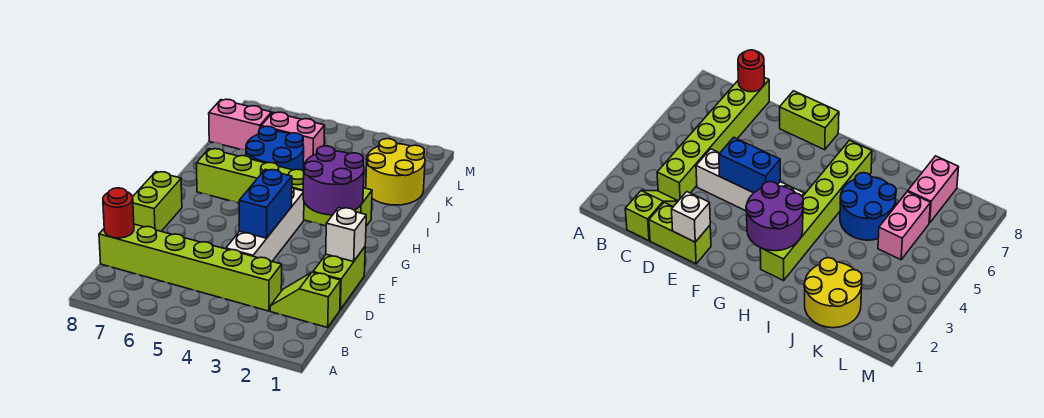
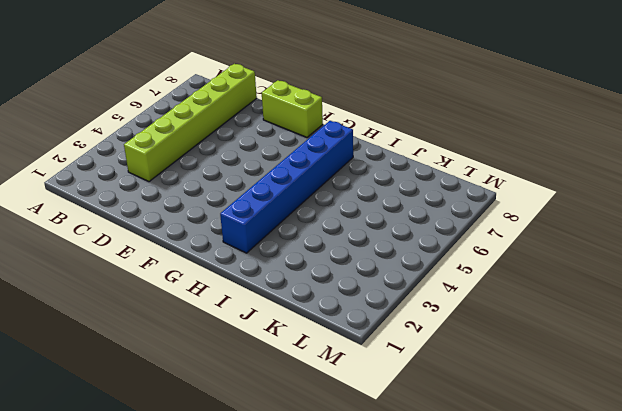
blue brick H2:H7 level 1 -> lime brick H2:H7 level 1
none -> lime slope C1:C2 level 1 top 1
none -> lime brick D1:E1 level 1
none -> white brick D4:G4 level 1

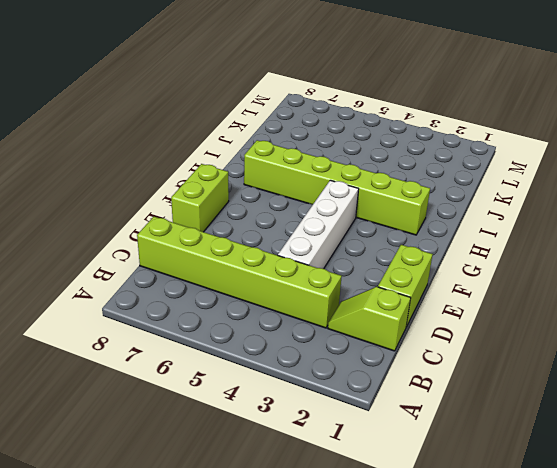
none -> blue round brick I5:J6 level 1
none -> yellow round brick J1:K2 level 1
none -> pink brick K5:K6 level 1

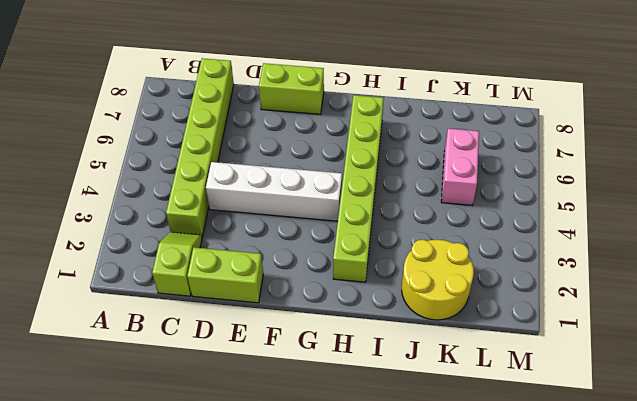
none -> blue round brick I5:J6 level 1
none -> pink brick K7:K8 level 1
none -> red round brick C8 level 2

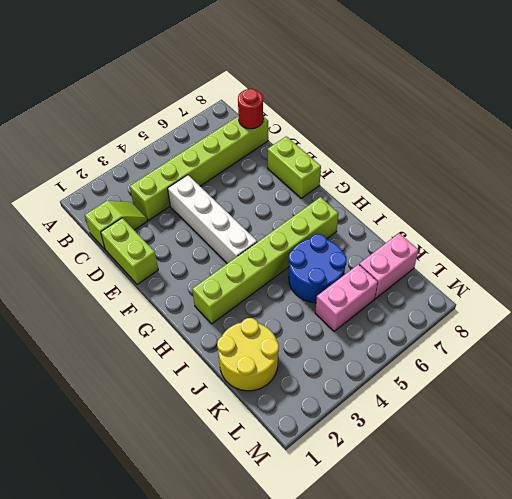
none -> white brick E1 level 2
none -> blue brick E4:F4 level 2
none -> purple round brick G2:H3 level 2

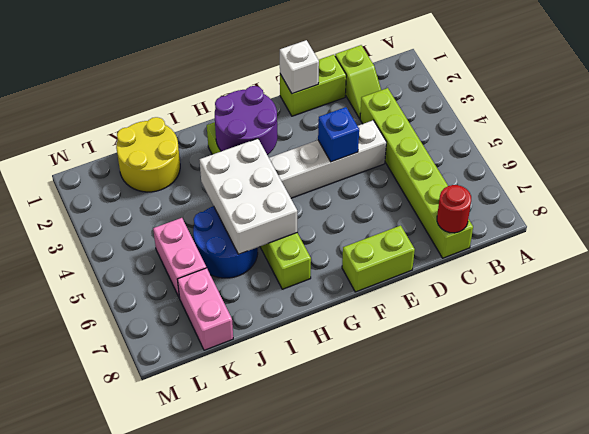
blue brick E4 level 2 -> blue brick E4:F4 level 2
white brick H4:I6 level 2 -> none

